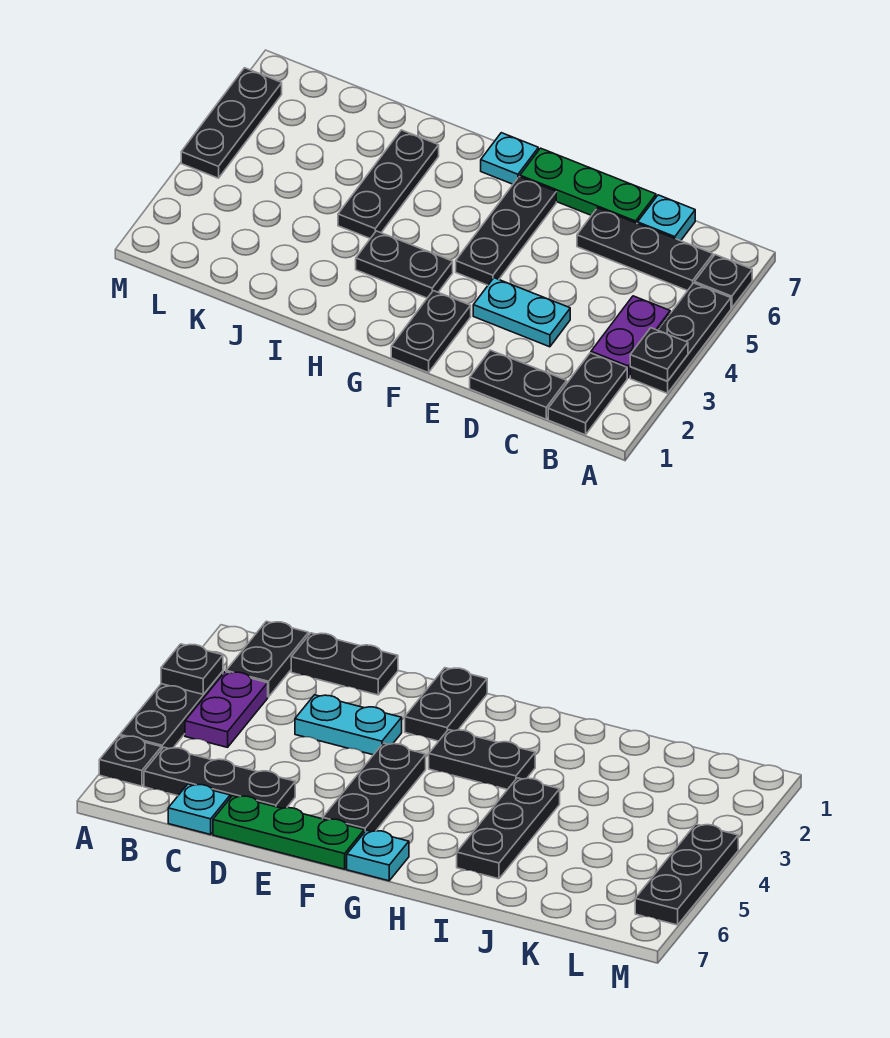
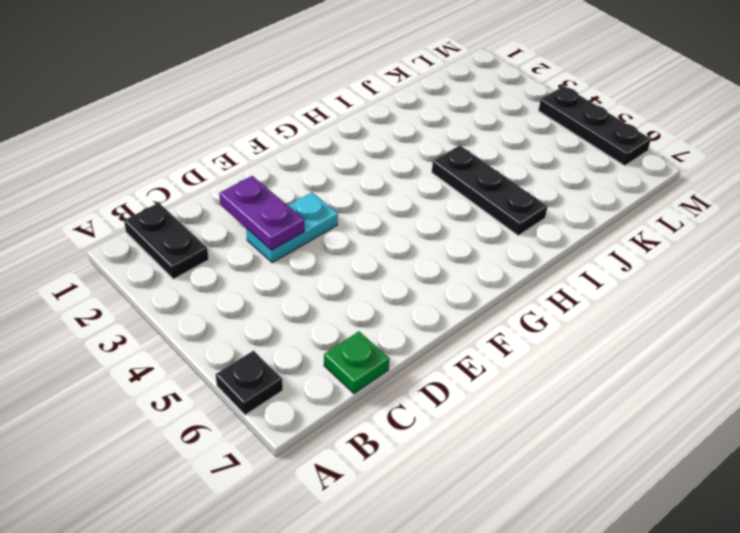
green plate C7 level 1 -> cyan plate C7 level 1
purple plate D2:D3 level 2 -> purple plate B3:B4 level 1
none -> black plate A3:A5 level 1
none -> black plate B6:D6 level 1
none -> black plate C1:D1 level 1

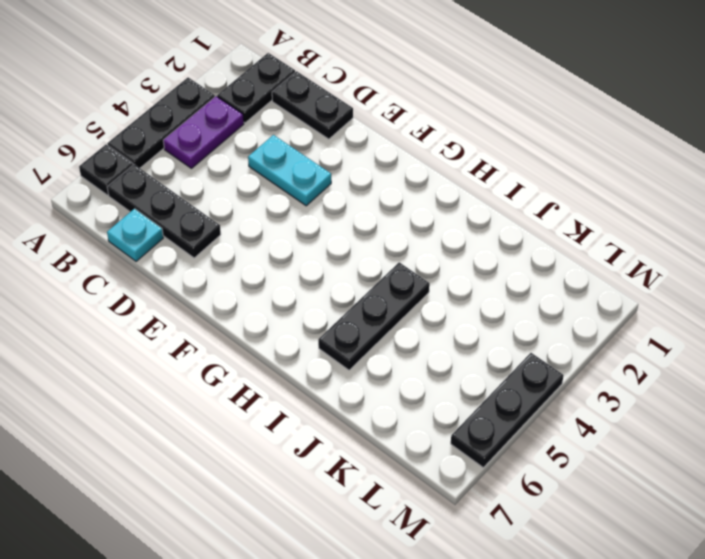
none -> green plate D7:F7 level 1
none -> black plate F1:F2 level 1
none -> black plate F4:F6 level 1

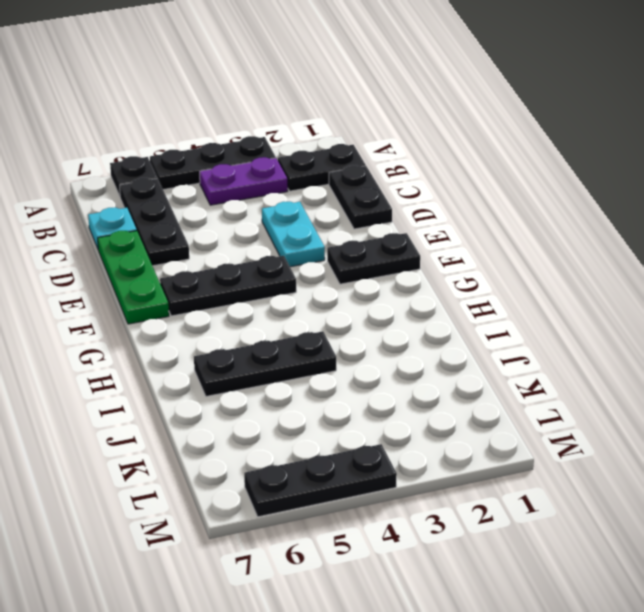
none -> black plate G3:H3 level 1
none -> cyan plate G7 level 1
none -> black plate A3 level 2

